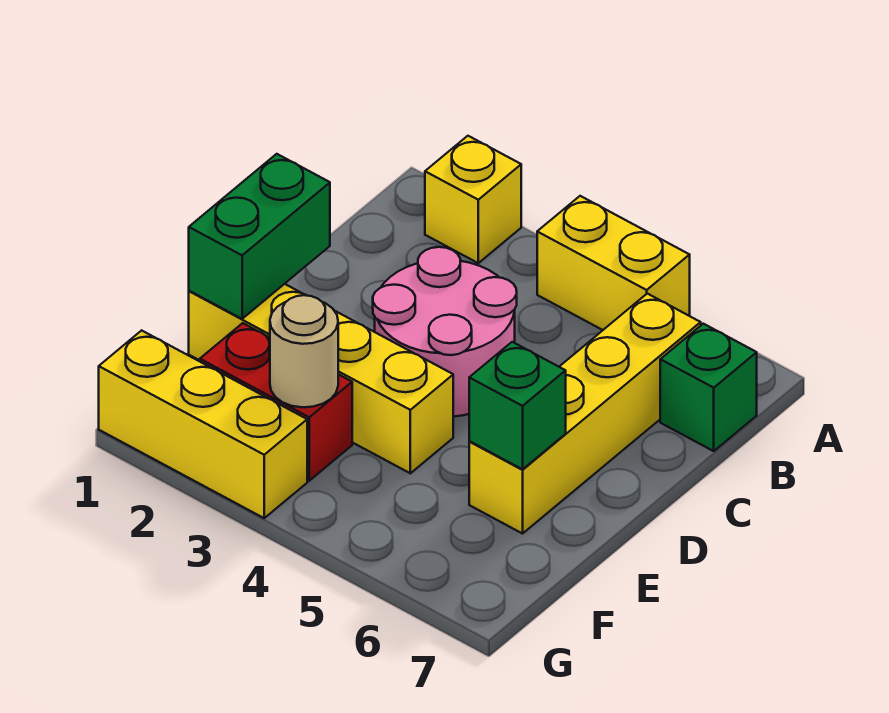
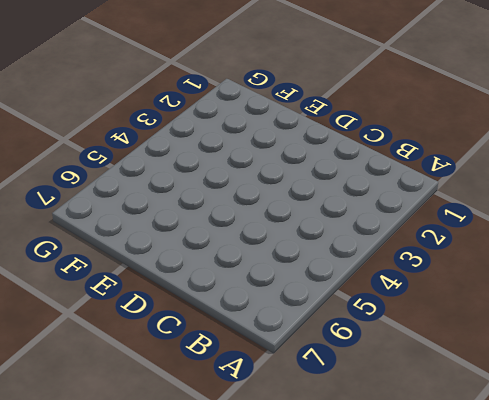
none -> yellow brick A2 level 1
none -> yellow brick A4:A5 level 1

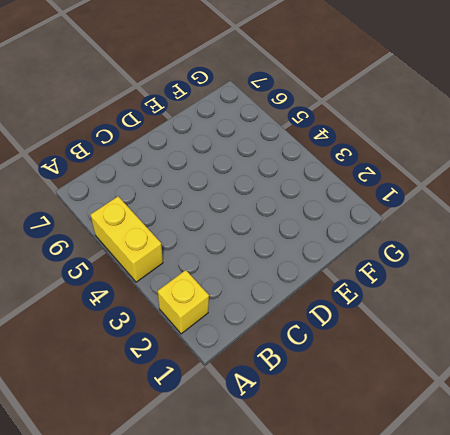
none -> yellow brick B6:E6 level 1
none -> green brick B7 level 1

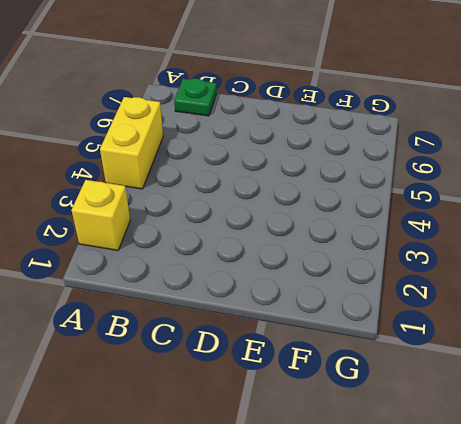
green plate B7 level 1 -> green brick B7 level 1
none -> yellow brick B6:E6 level 1
none -> pink round brick C3:D4 level 1

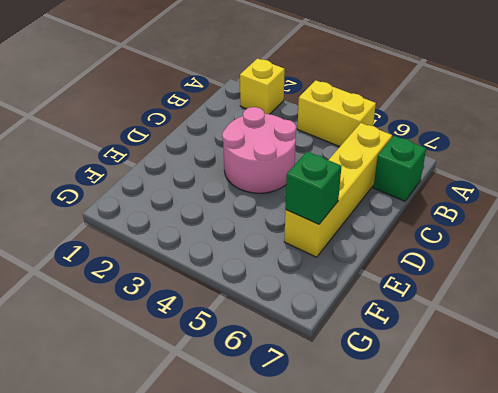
none -> yellow brick E1:E4 level 1
none -> red brick F2:F3 level 1

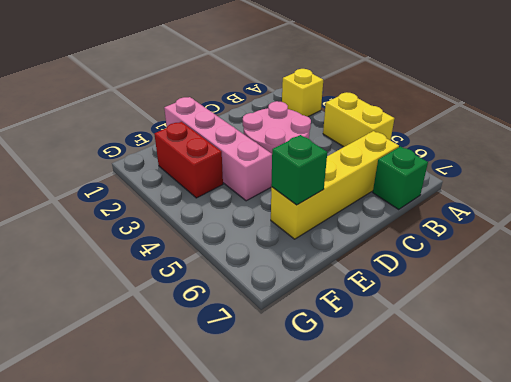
pink brick E1:E4 level 1 -> yellow brick E1:E4 level 1
none -> yellow brick G1:G3 level 1
none -> green brick D1:E1 level 2

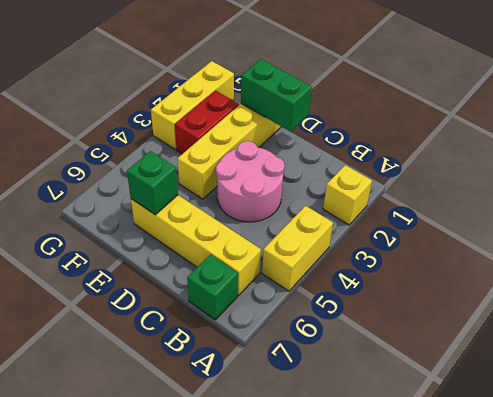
none -> tan round brick F3 level 2

